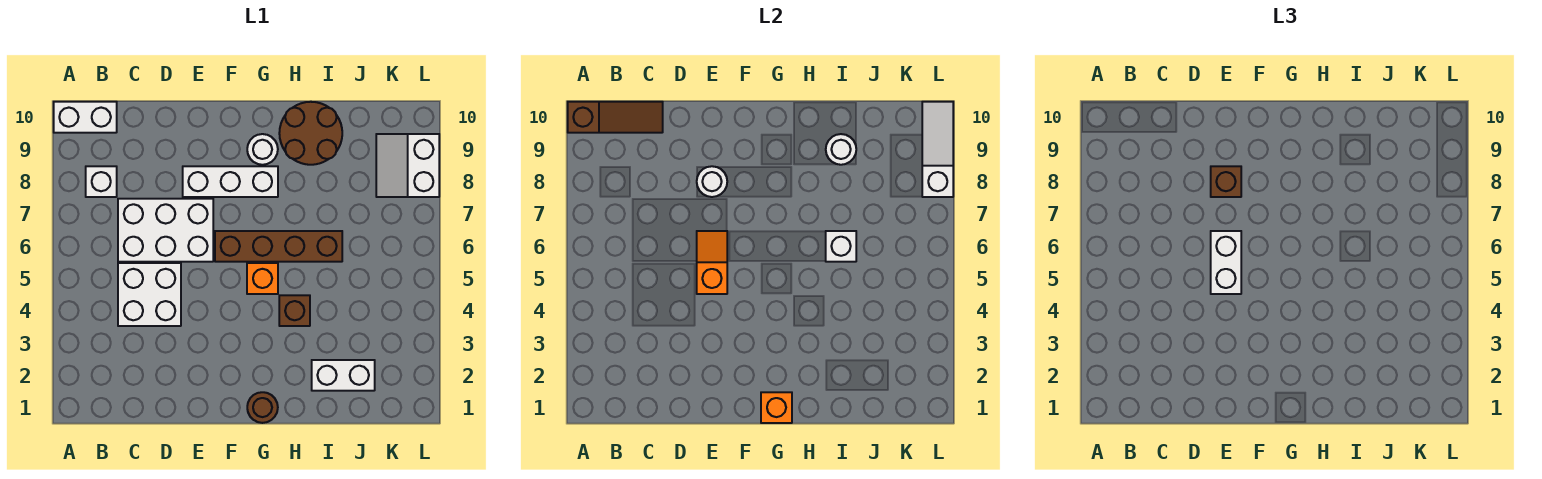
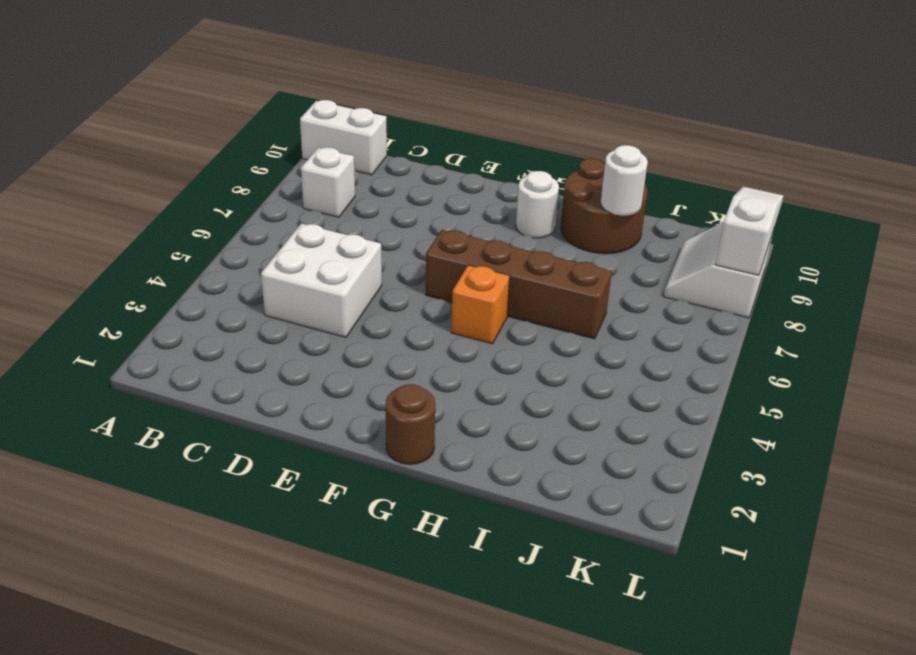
none -> white brick C6:E7 level 1
none -> white brick E8:G8 level 1
none -> brown brick H4 level 1

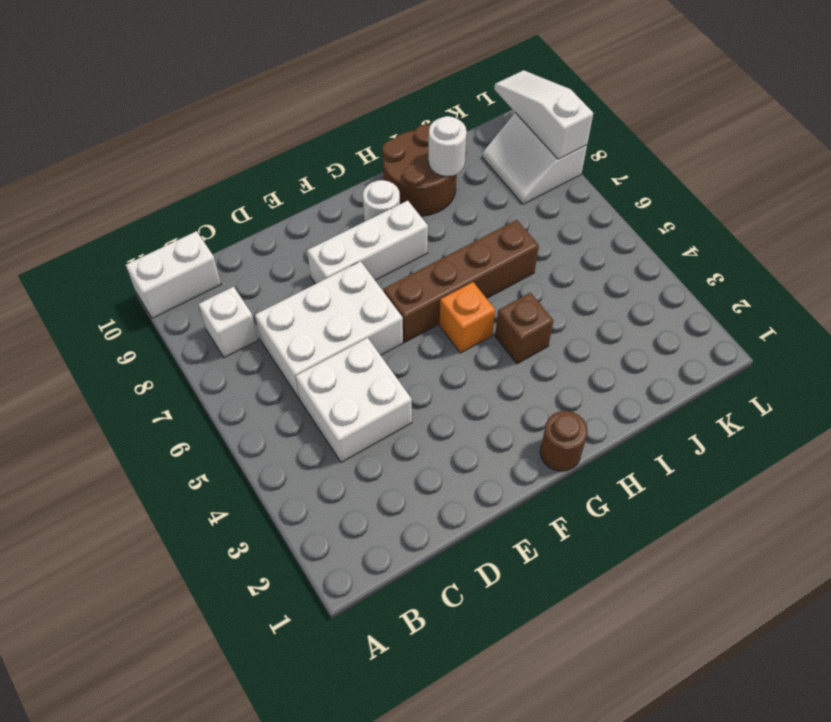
none -> white brick I2:J2 level 1
none -> brown slope A10:C10 level 2 top A
none -> orange slope E5:E6 level 2 top 5

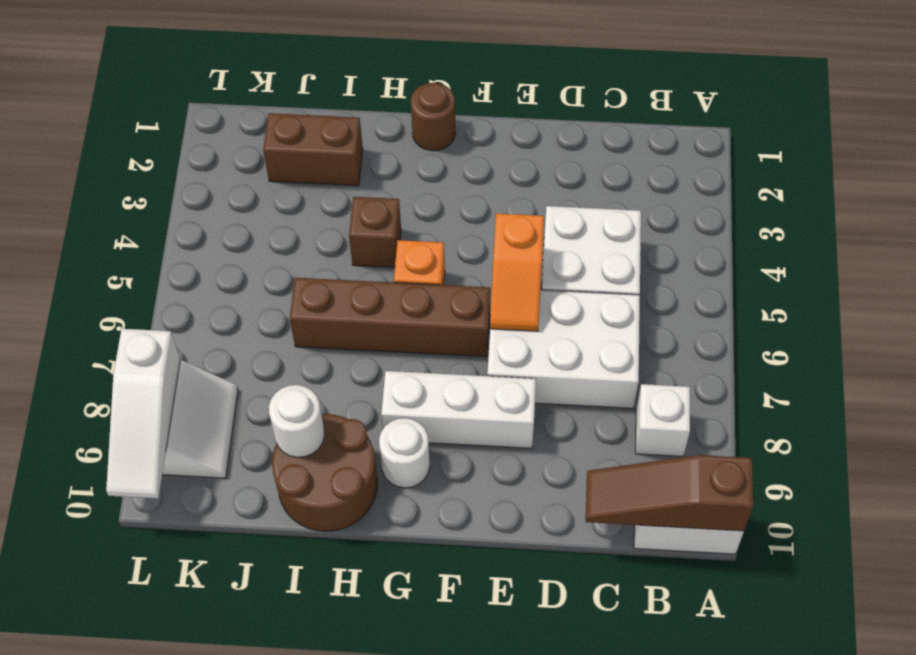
brown brick I2:J2 level 1 -> white brick I2:J2 level 1
none -> white round brick E8 level 2
none -> orange brick G1 level 2
none -> white brick I6 level 2

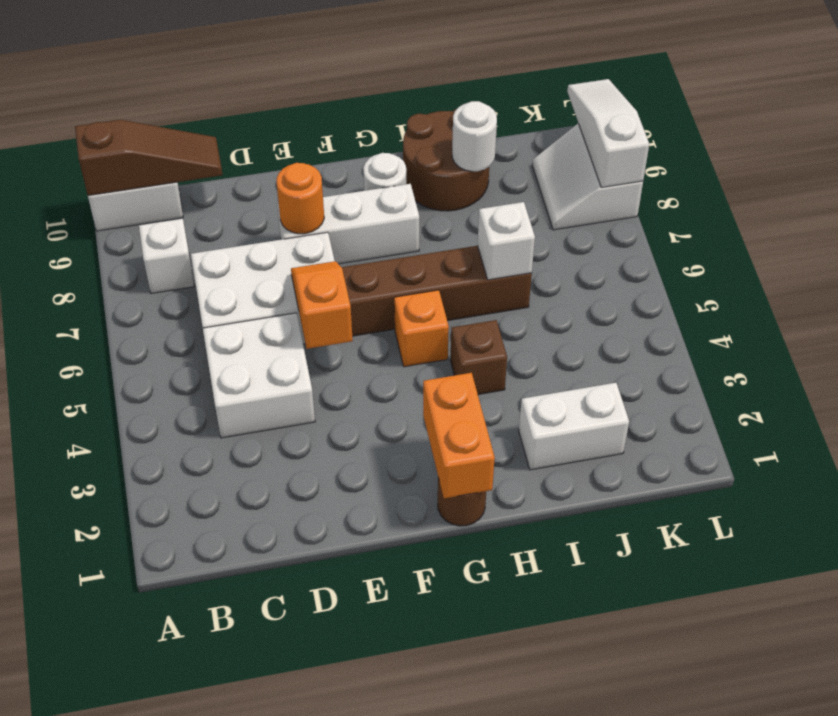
orange round brick E8 level 2 -> white round brick E8 level 2
orange brick G1:G2 level 2 -> orange brick G1 level 2
none -> white brick E5:E6 level 3
none -> brown brick E8 level 3

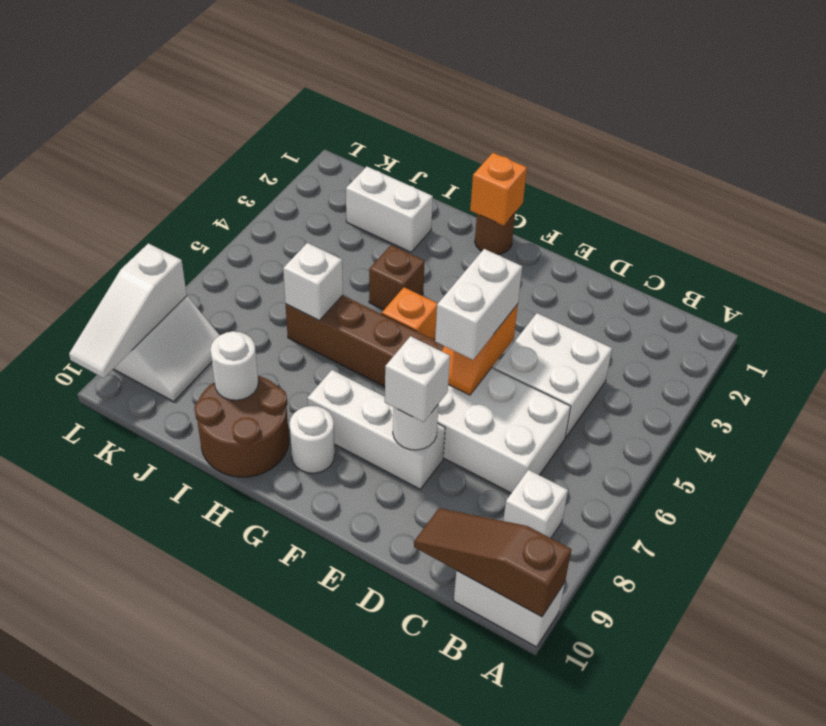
white brick E8 level 3 -> brown brick E8 level 3

